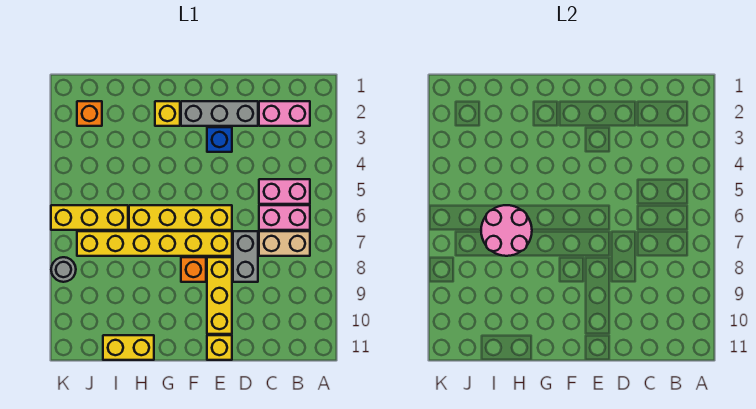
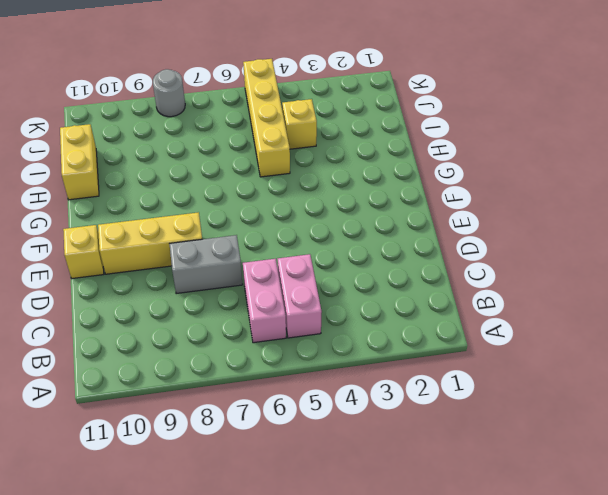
yellow brick H5:K5 level 1 -> yellow brick E6:H6 level 1
yellow brick I4 level 1 -> yellow brick G2 level 1
none -> pink brick B2:C2 level 1
none -> tan brick B7:C7 level 1
none -> grey brick D2:F2 level 1

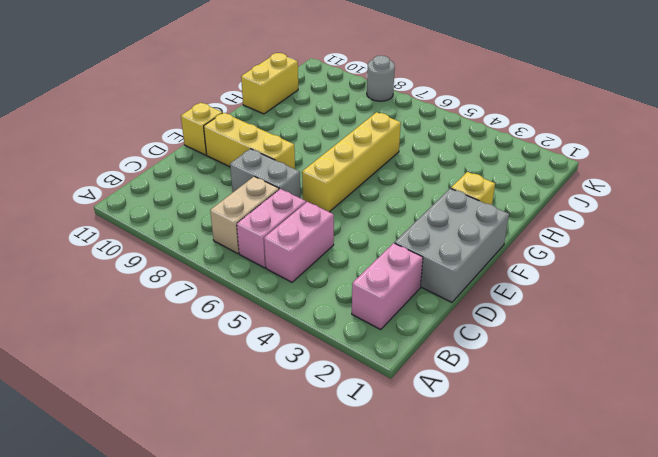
grey brick D1:F2 level 1 -> grey brick D2:F2 level 1
none -> blue brick E3 level 1
none -> yellow brick E7:J7 level 1
none -> orange brick F8 level 1

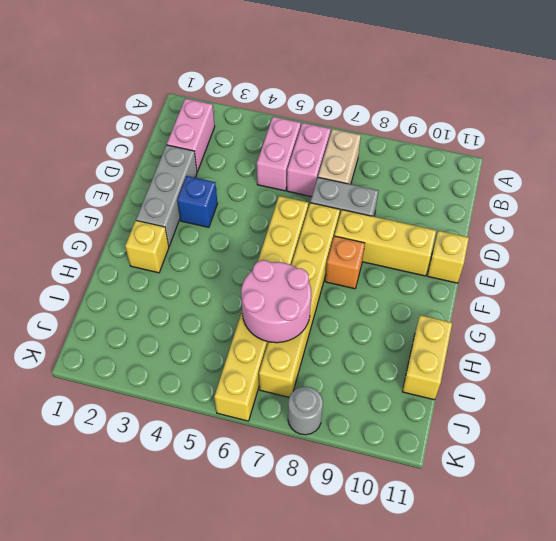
none -> orange brick J2 level 1

